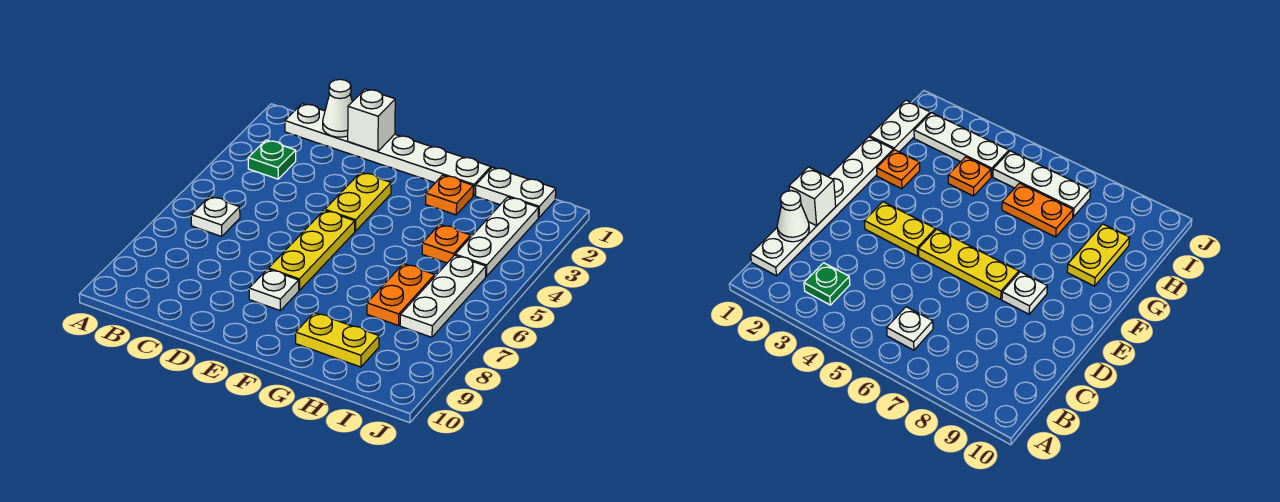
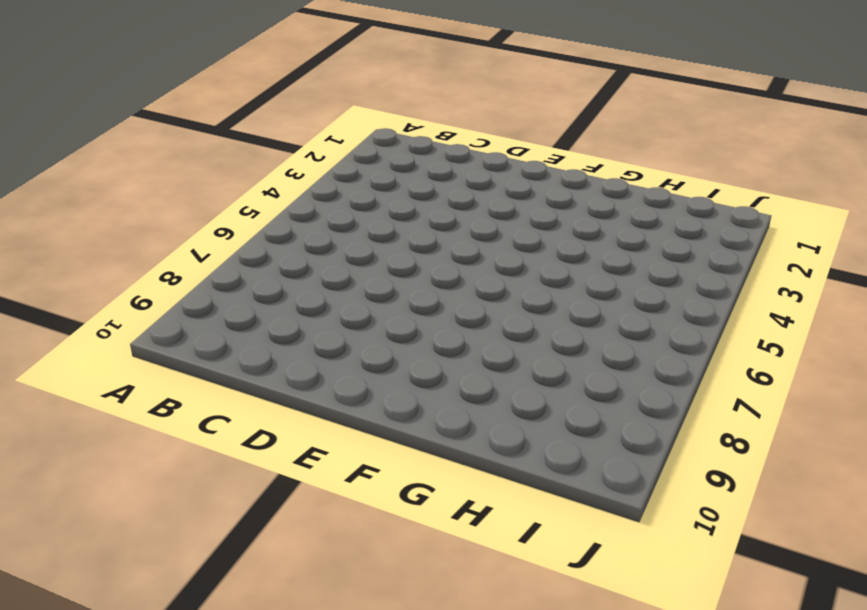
none -> white plate B1:G1 level 1
none -> green plate B3 level 1
none -> white plate B6 level 1

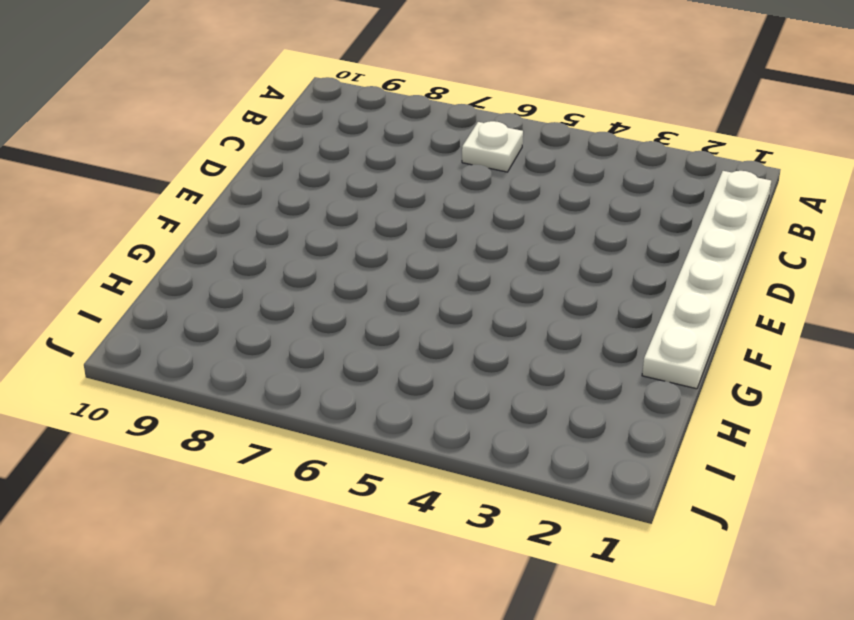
none -> green plate B3 level 1
none -> yellow plate E3:E4 level 1
none -> yellow plate E5:E7 level 1

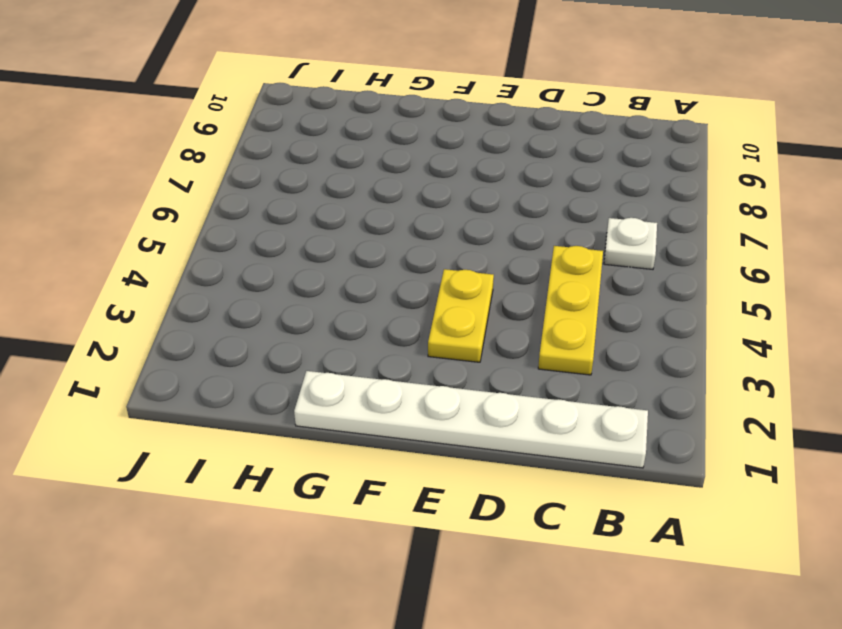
yellow plate C3:C5 level 1 -> yellow plate E5:E7 level 1
none -> green plate B3 level 1
none -> white plate E8 level 1
none -> orange plate G2 level 1

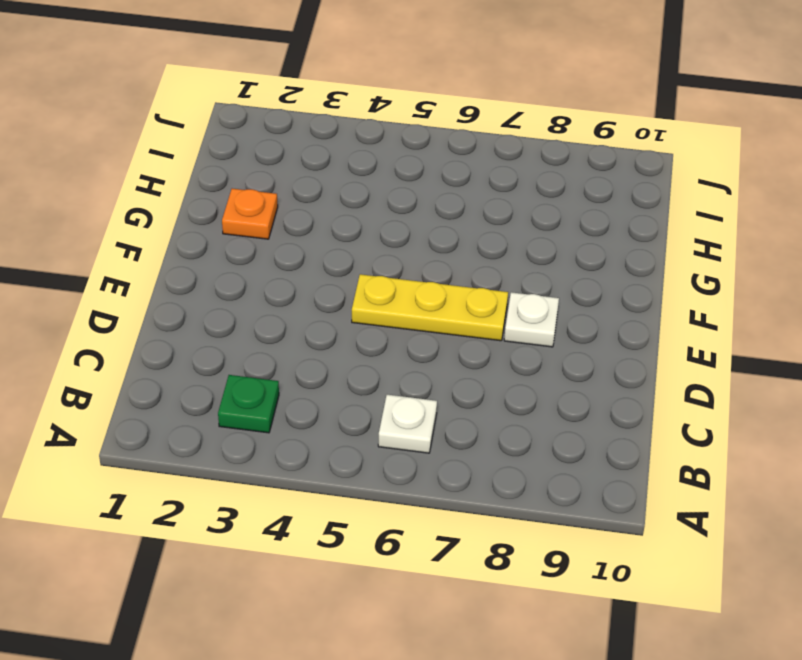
none -> white plate B1:G1 level 1
none -> yellow plate E3:E4 level 1
none -> yellow plate G9:H9 level 1

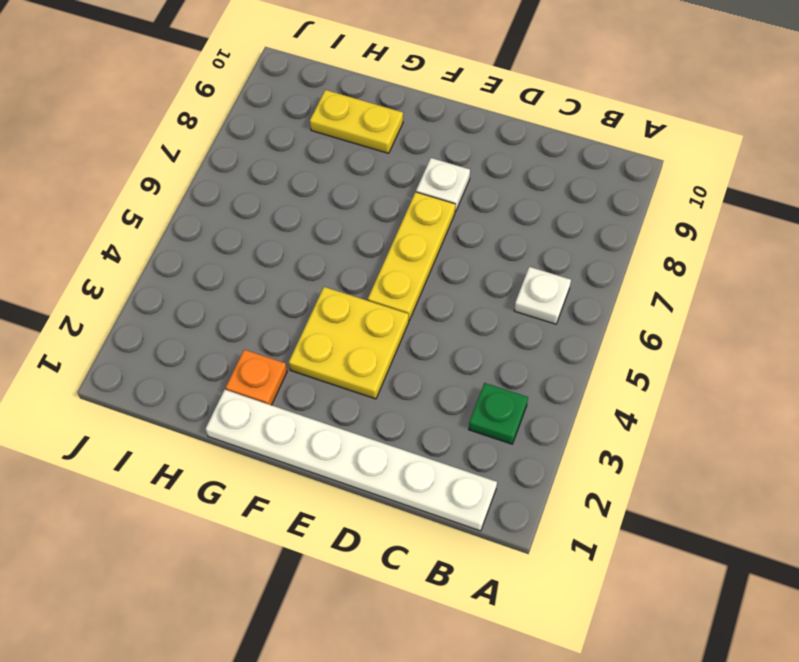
yellow plate E3:F4 level 1 -> yellow plate E3:E4 level 1
none -> white plate H1:I1 level 1
none -> orange plate H4 level 1
none -> orange plate H6:H7 level 1

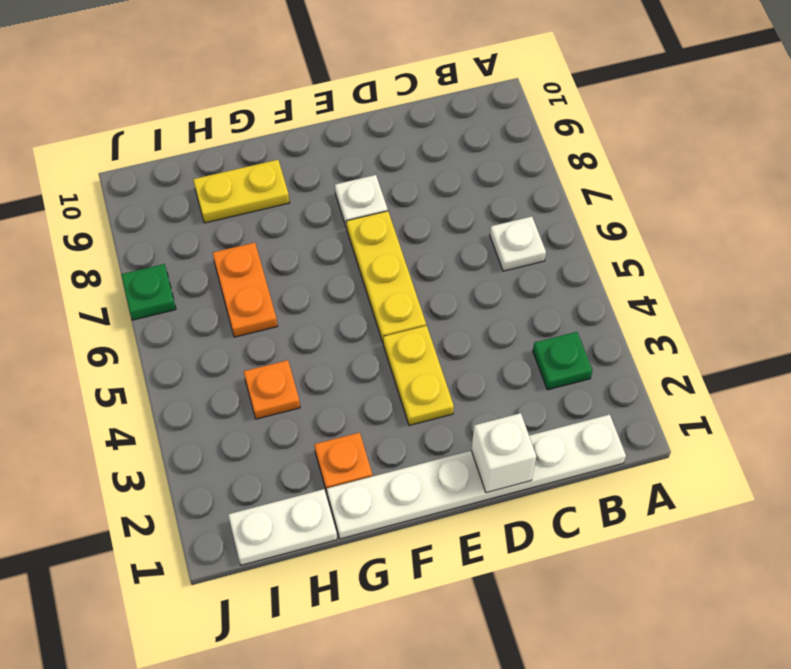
green plate J7 level 1 -> none
none -> white plate I2:I4 level 1
none -> white plate I5:I7 level 1
none -> white cone C1 level 2

